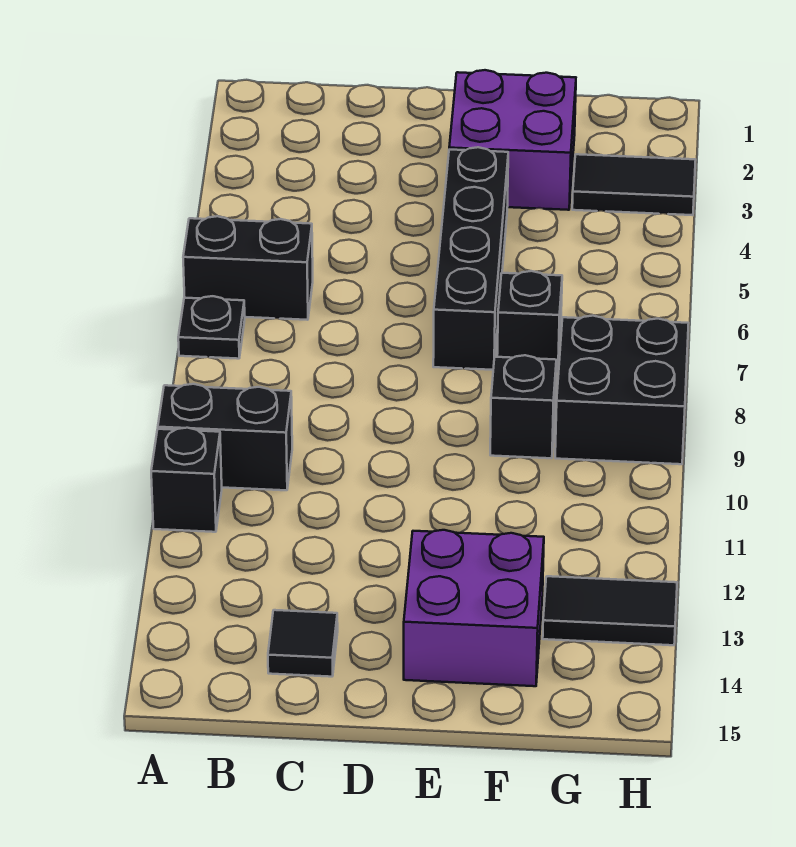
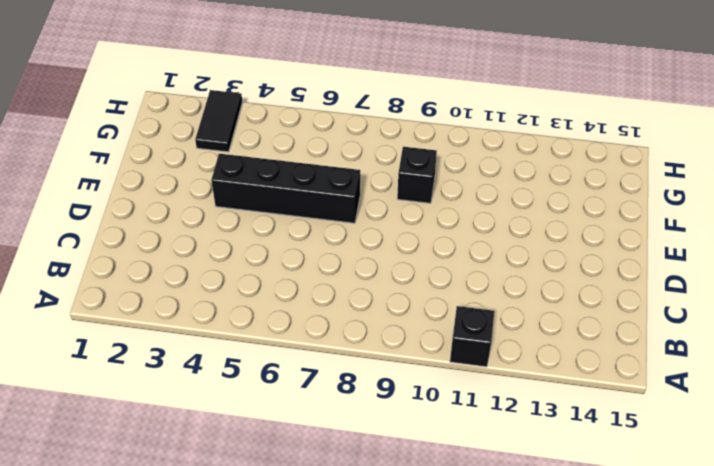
none -> black brick A6:B6 level 1
none -> black plate A7 level 1
none -> black brick A10:B10 level 1

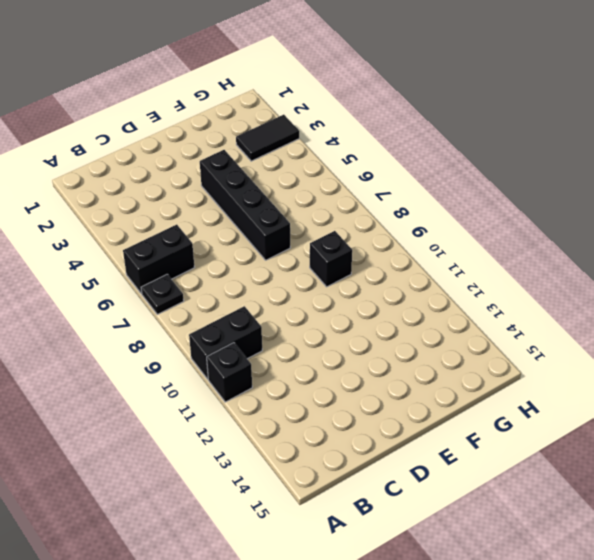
none -> black tile C14 level 1
none -> purple brick E2:F3 level 1
none -> purple brick E13:F14 level 1

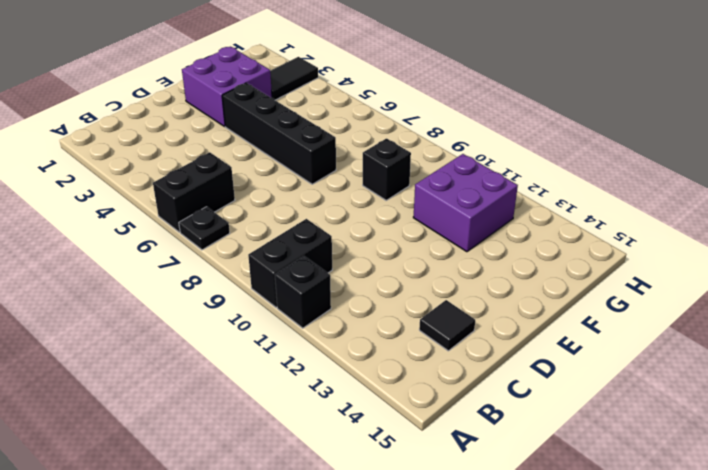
purple brick F11:G12 level 1 -> purple brick E13:F14 level 1
none -> black brick F7 level 1
none -> black brick G8:H9 level 1
none -> black tile G13:H13 level 1

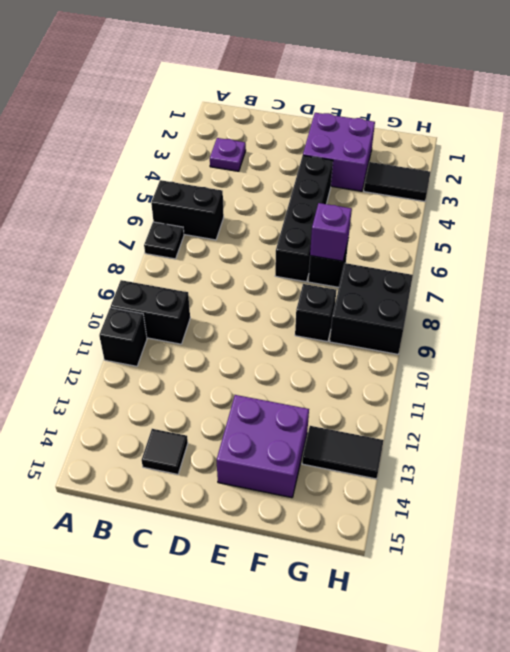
purple plate B3 level 1 -> none
purple brick F7 level 2 -> none

